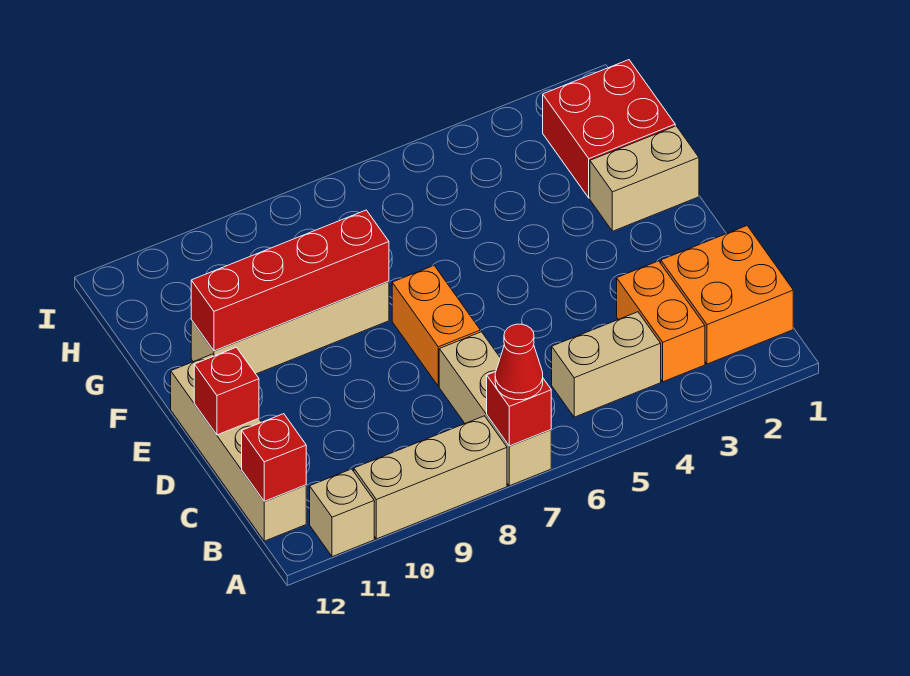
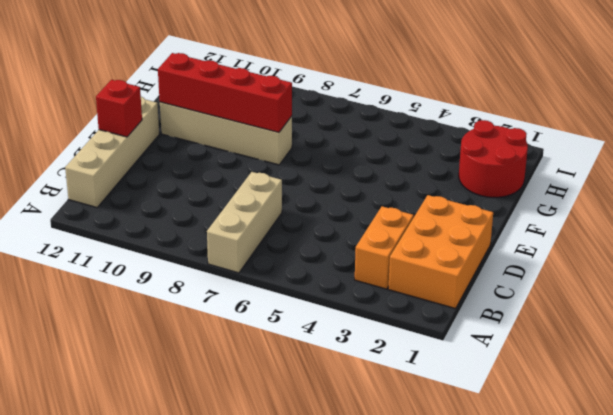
orange brick B1:D2 level 1 -> orange brick B1:C2 level 1
red round brick G1:H2 level 1 -> red brick G1:H2 level 1
none -> tan brick A8:A10 level 1
none -> tan brick A11 level 1
none -> tan brick B4:B5 level 1

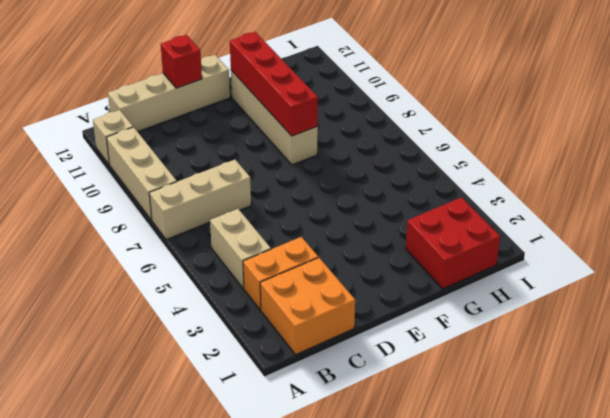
none -> orange brick D7:E7 level 1
none -> tan brick F1:F2 level 1
none -> red brick A7 level 2

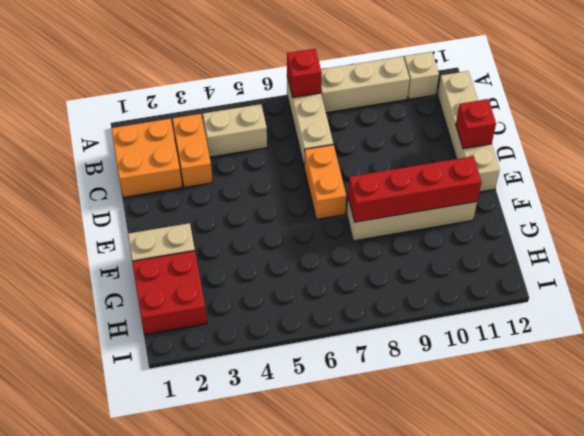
none -> red brick B12 level 2
none -> red cone A7 level 3

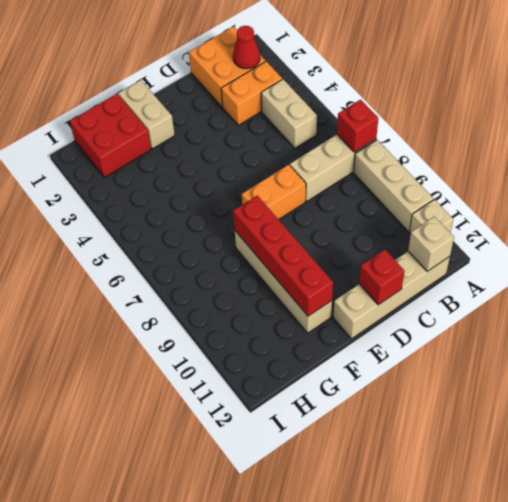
red cone B2 level 2 -> red cone A7 level 3
tan brick B12 level 2 -> red brick B12 level 2

